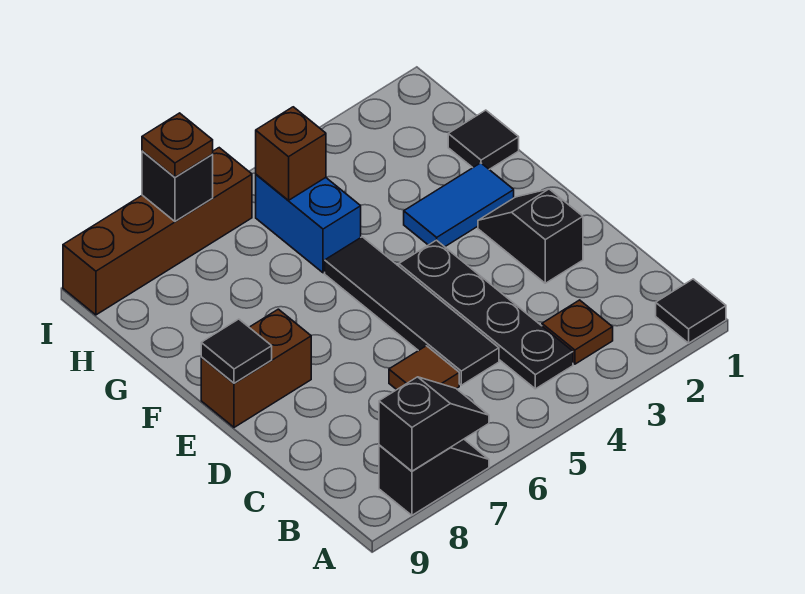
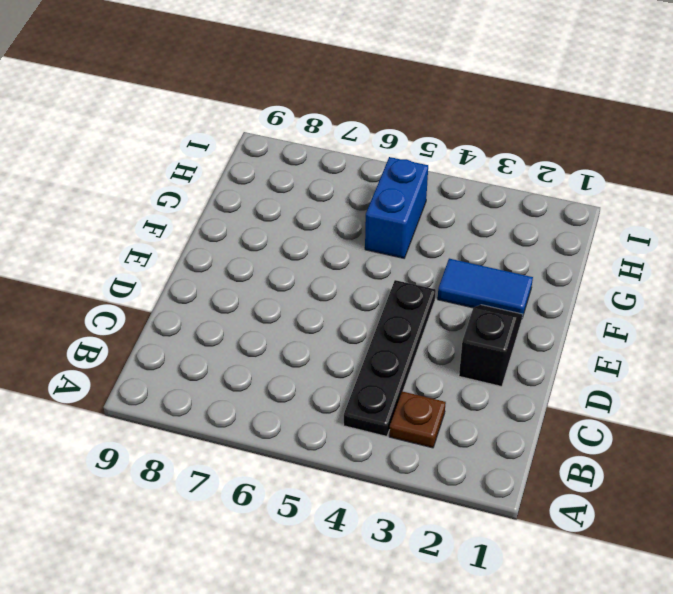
none -> black tile A1 level 1
none -> black slope A7:A8 level 1 top 8
none -> black tile C5:F5 level 1

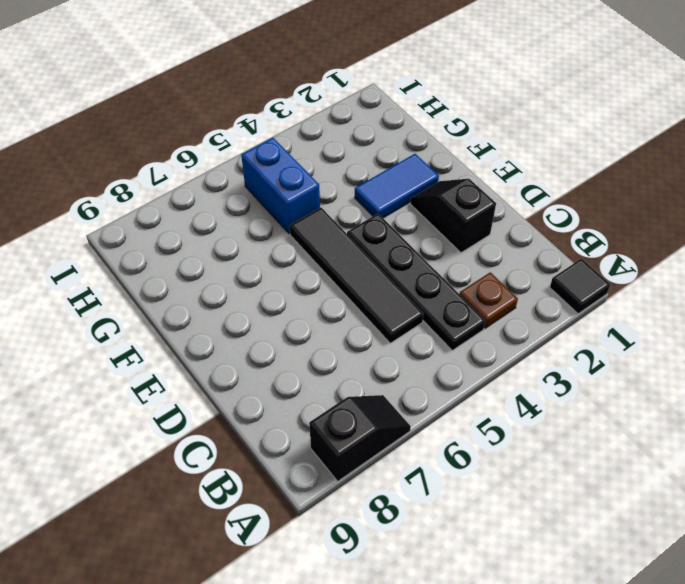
none -> brown tile C6 level 1
none -> brown brick E8:E9 level 1
none -> black tile G1 level 1

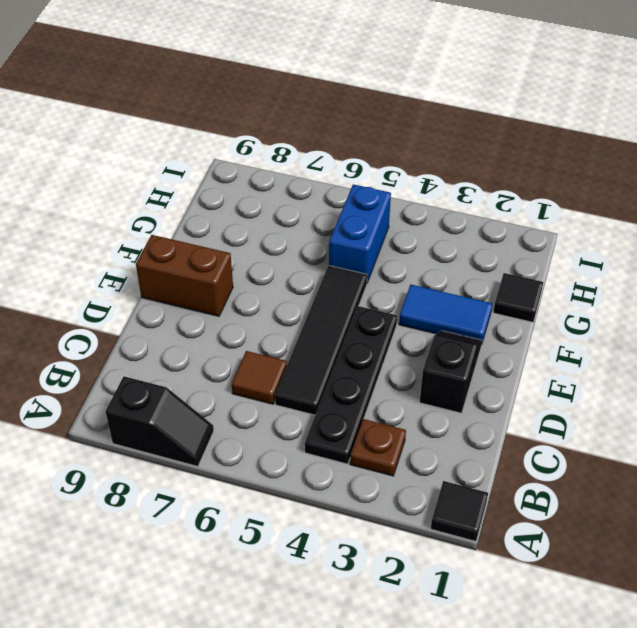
none -> brown brick I6:I9 level 1
none -> black slope A7:A8 level 2 top 8
none -> black tile E9 level 2

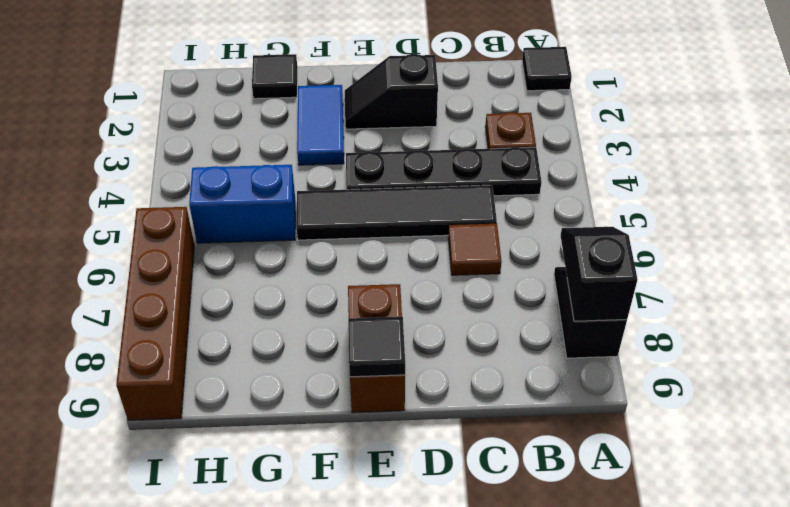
none -> brown brick H5 level 2
none -> black brick I7 level 2
none -> brown plate I7 level 3

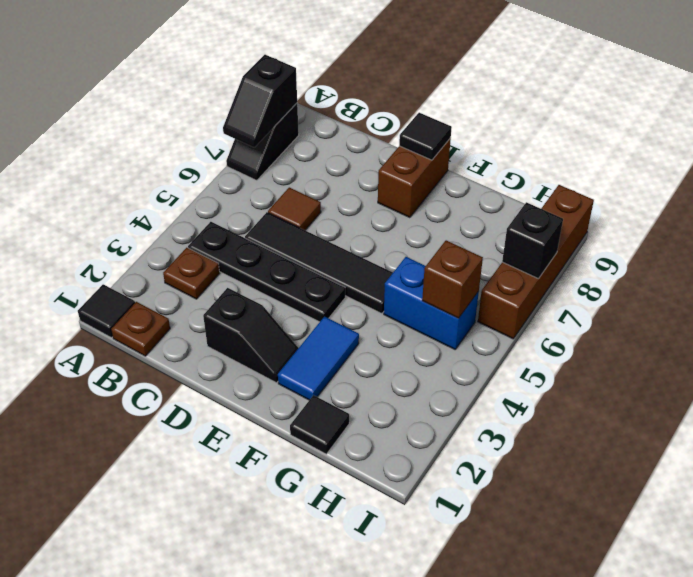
brown plate B1 level 1 -> brown plate I7 level 3

